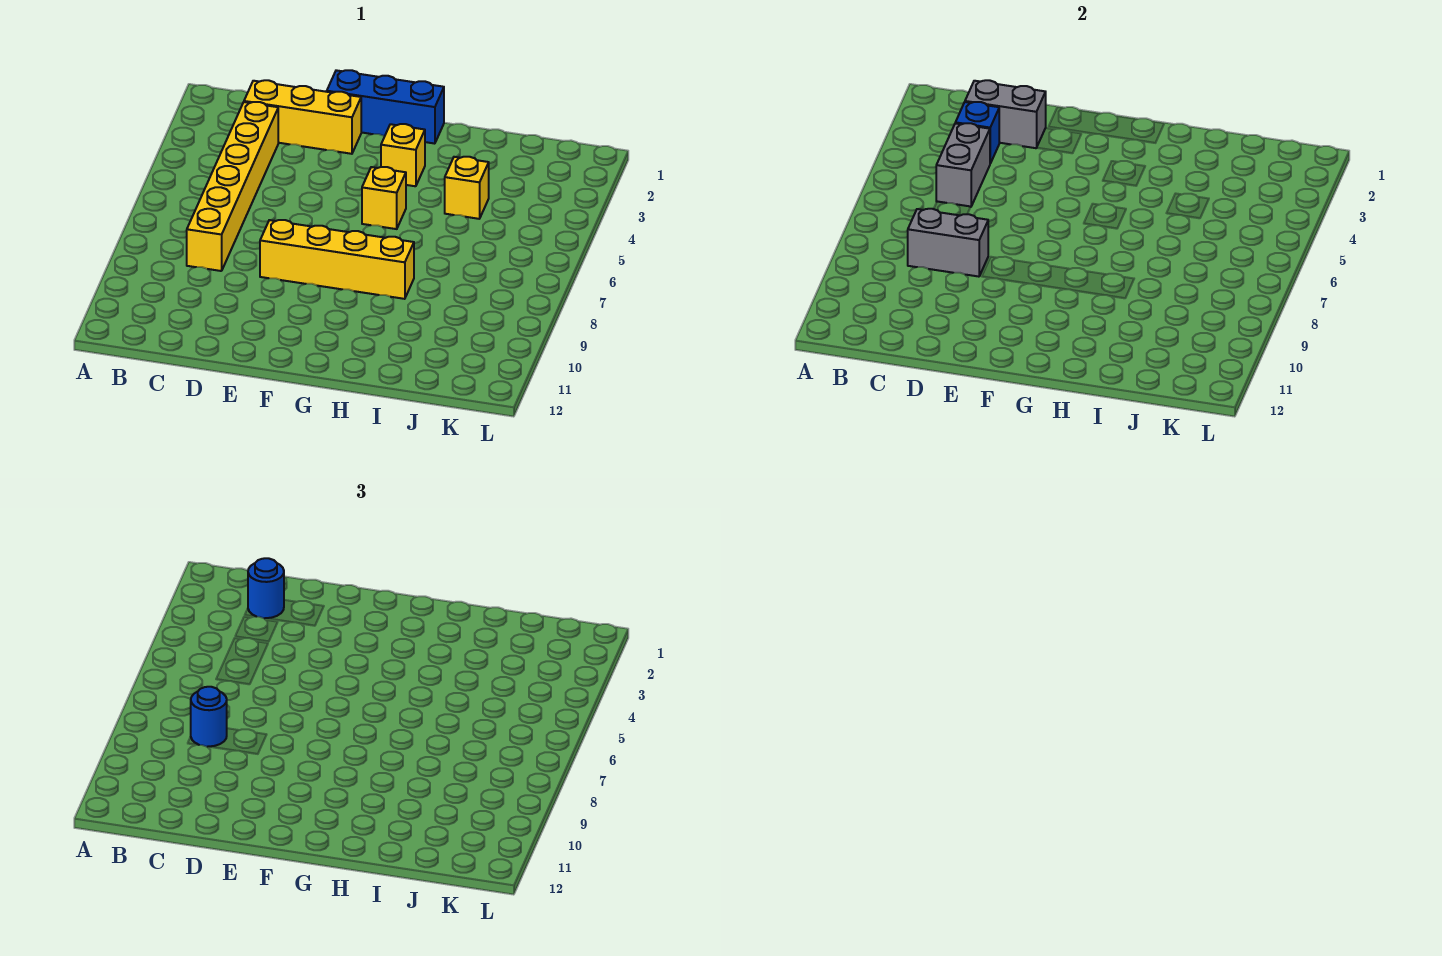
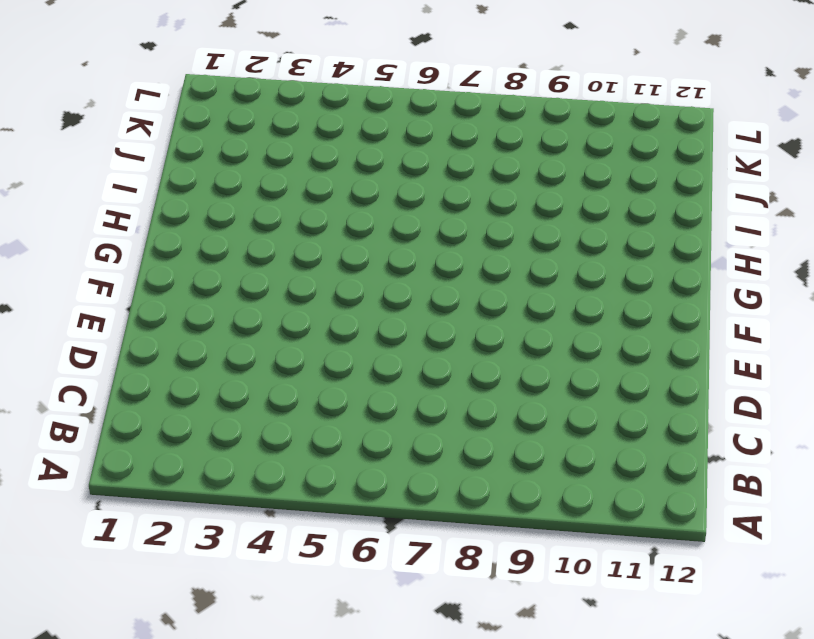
none -> yellow brick C2:E2 level 1
none -> yellow brick C3:C8 level 1
none -> blue brick E1:G1 level 1

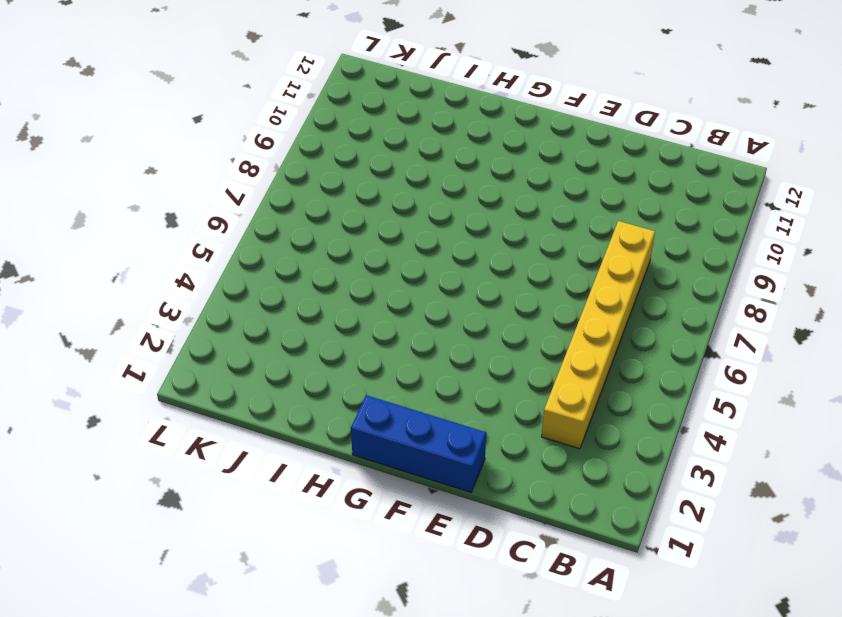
none -> yellow brick C2:E2 level 1
none -> yellow brick E8:H8 level 1
none -> yellow brick G3 level 1

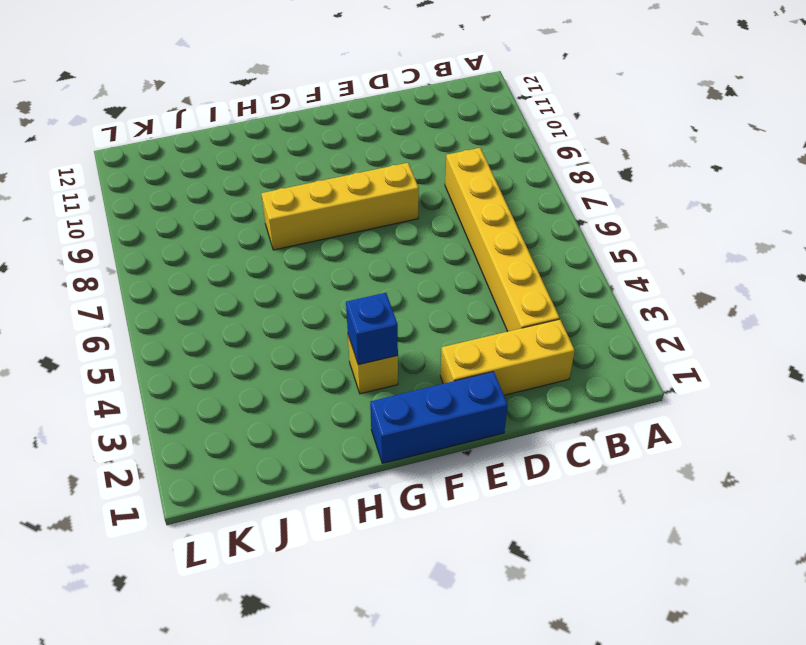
blue brick G3 level 2 -> blue brick C3 level 2
none -> yellow brick G5 level 1
none -> yellow brick I4 level 1
none -> grey brick C2:D2 level 2

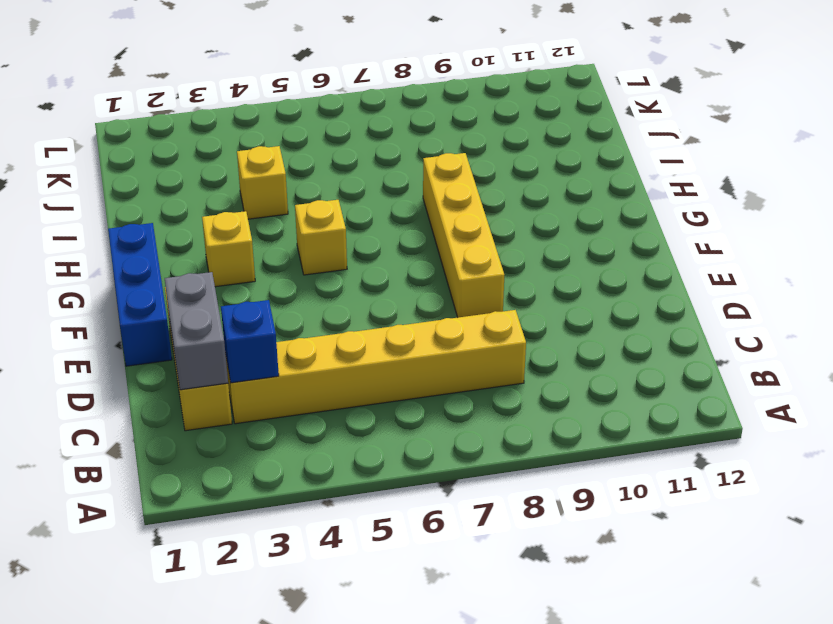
none -> grey brick C4:C5 level 2
none -> grey brick C8:D8 level 2
none -> blue round brick C2 level 3

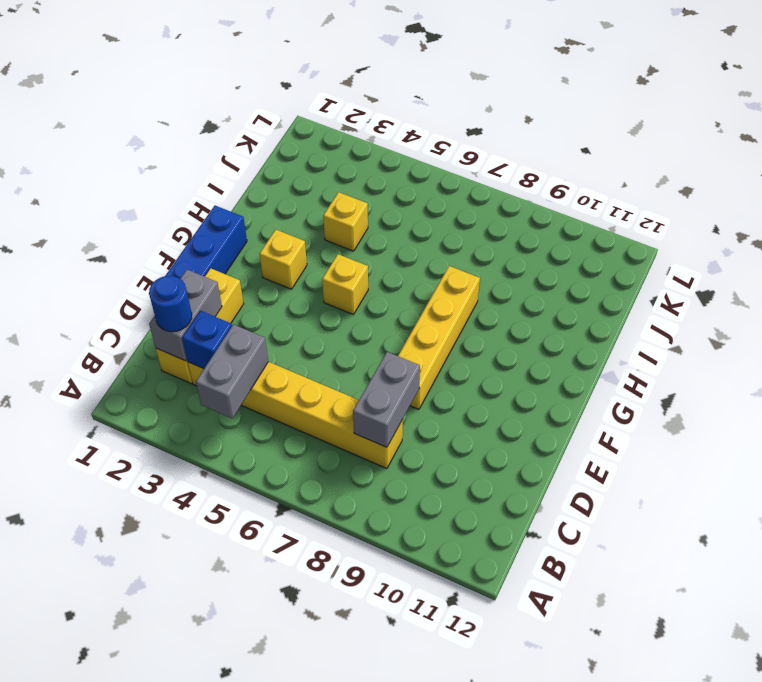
grey brick B4:C4 level 2 -> grey brick C4:C5 level 2
none -> blue round brick C8 level 3

